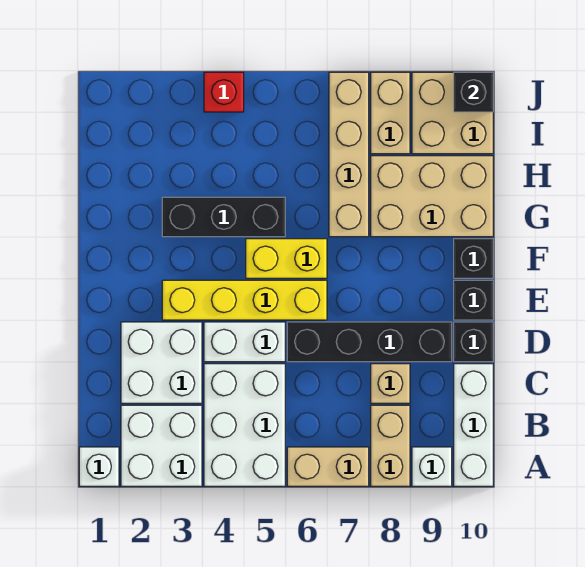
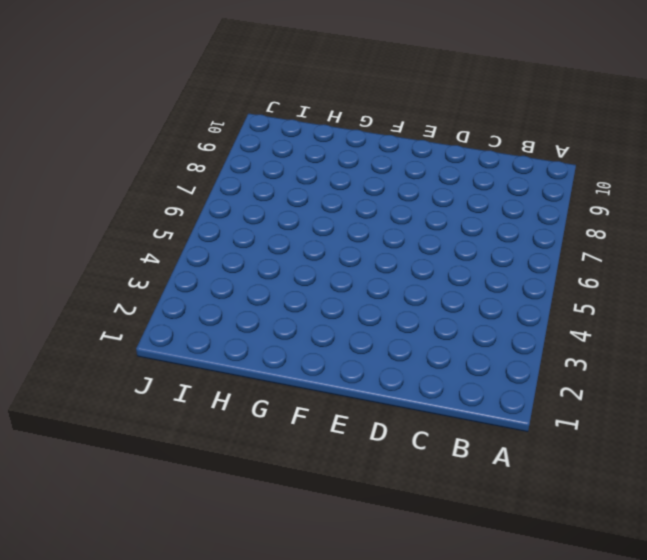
none -> white brick A1 level 1
none -> white brick A2:B3 level 1
none -> white brick A4:C5 level 1

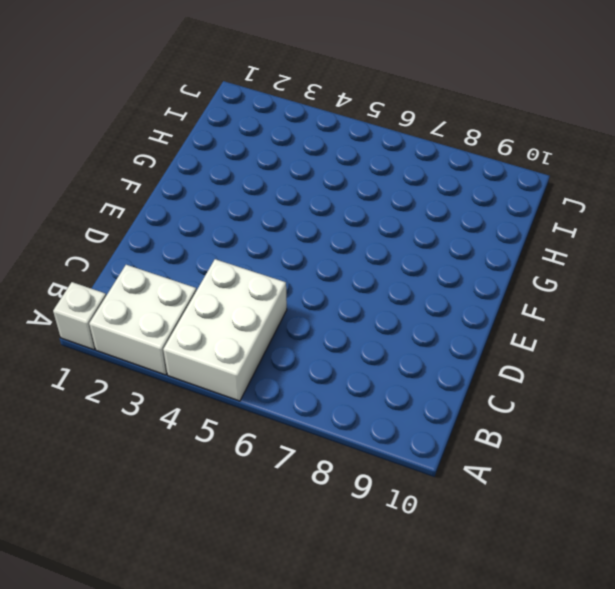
none -> tan brick A6:A7 level 1
none -> tan brick A8:B8 level 1
none -> white brick A9 level 1

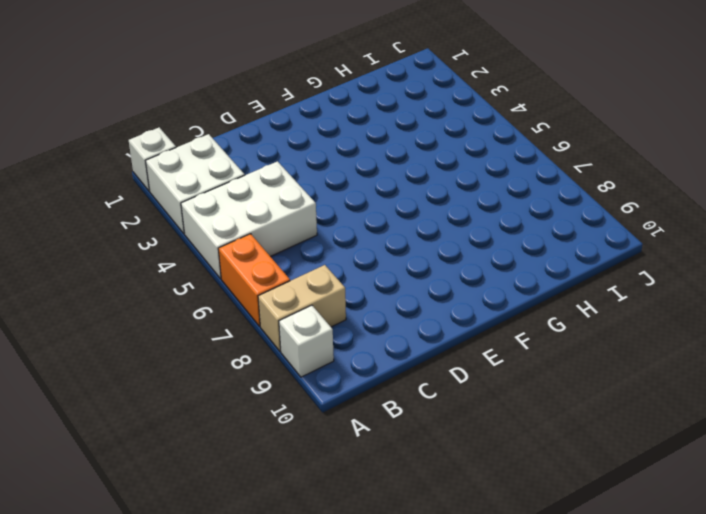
orange brick A6:A7 level 1 -> tan brick A6:A7 level 1
none -> white brick A10:C10 level 1
none -> white brick C2:D3 level 1
none -> tan brick C8 level 1

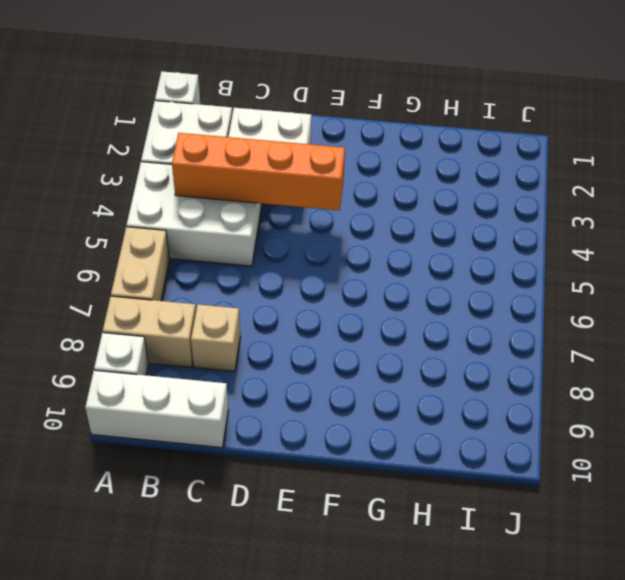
orange brick B4:E4 level 2 -> none
none -> white brick D4:D5 level 1
none -> black brick D6:D9 level 1
none -> black brick D10 level 1

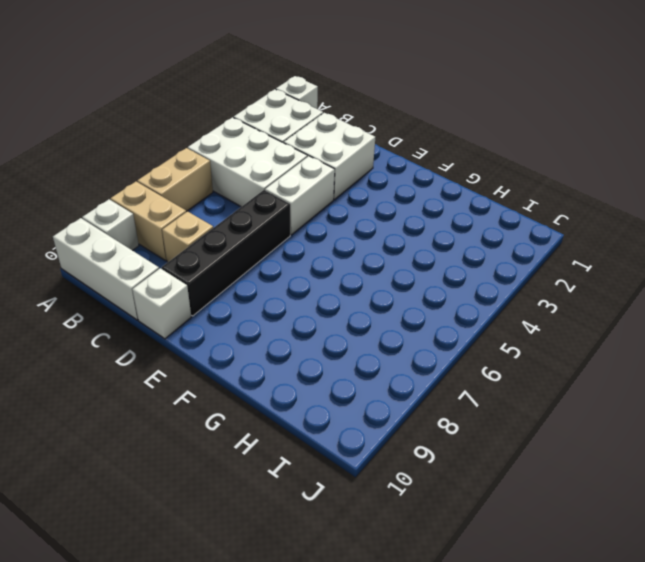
white brick D10 level 1 -> black brick D10 level 1
none -> yellow brick E3:E6 level 1
none -> black brick E10 level 1
none -> yellow brick F5:F6 level 1

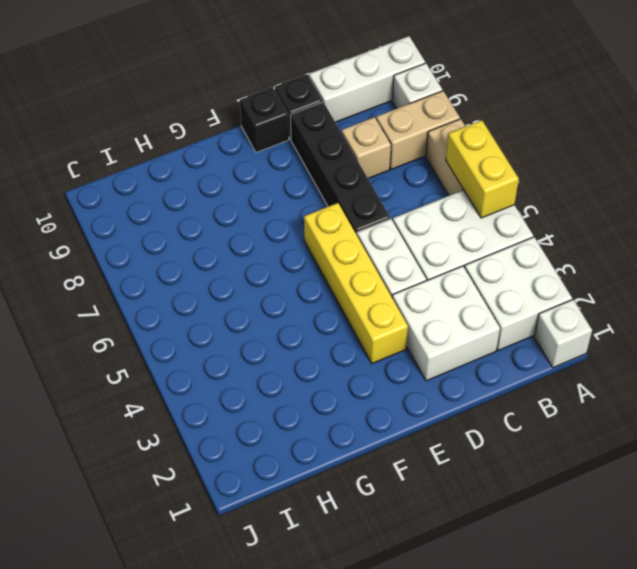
yellow brick A5:A6 level 2 -> yellow brick F5:F6 level 1
none -> black brick F10 level 1
none -> black brick G3:G5 level 1
none -> tan brick G7:J7 level 1

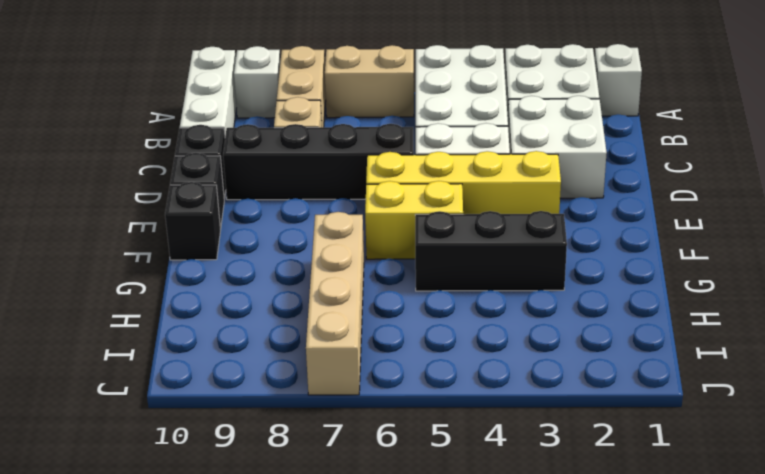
none -> tan brick G8:H10 level 1
none -> tan brick I8:J8 level 1
none -> tan brick I9:J10 level 1

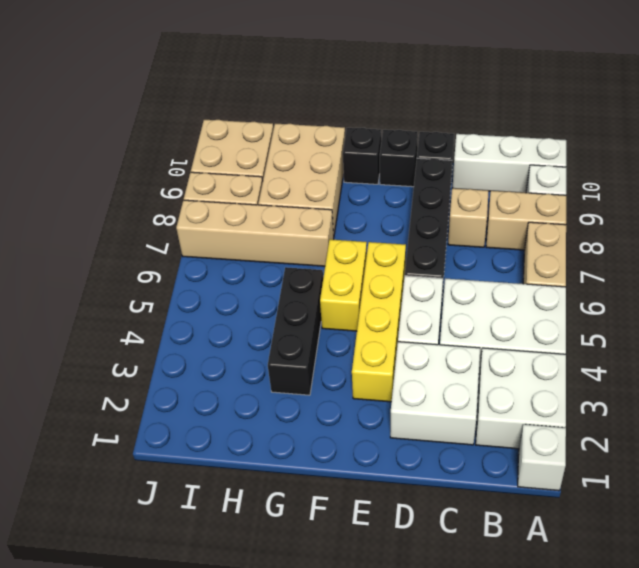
none -> red brick J4 level 1
none -> black brick J10 level 2

